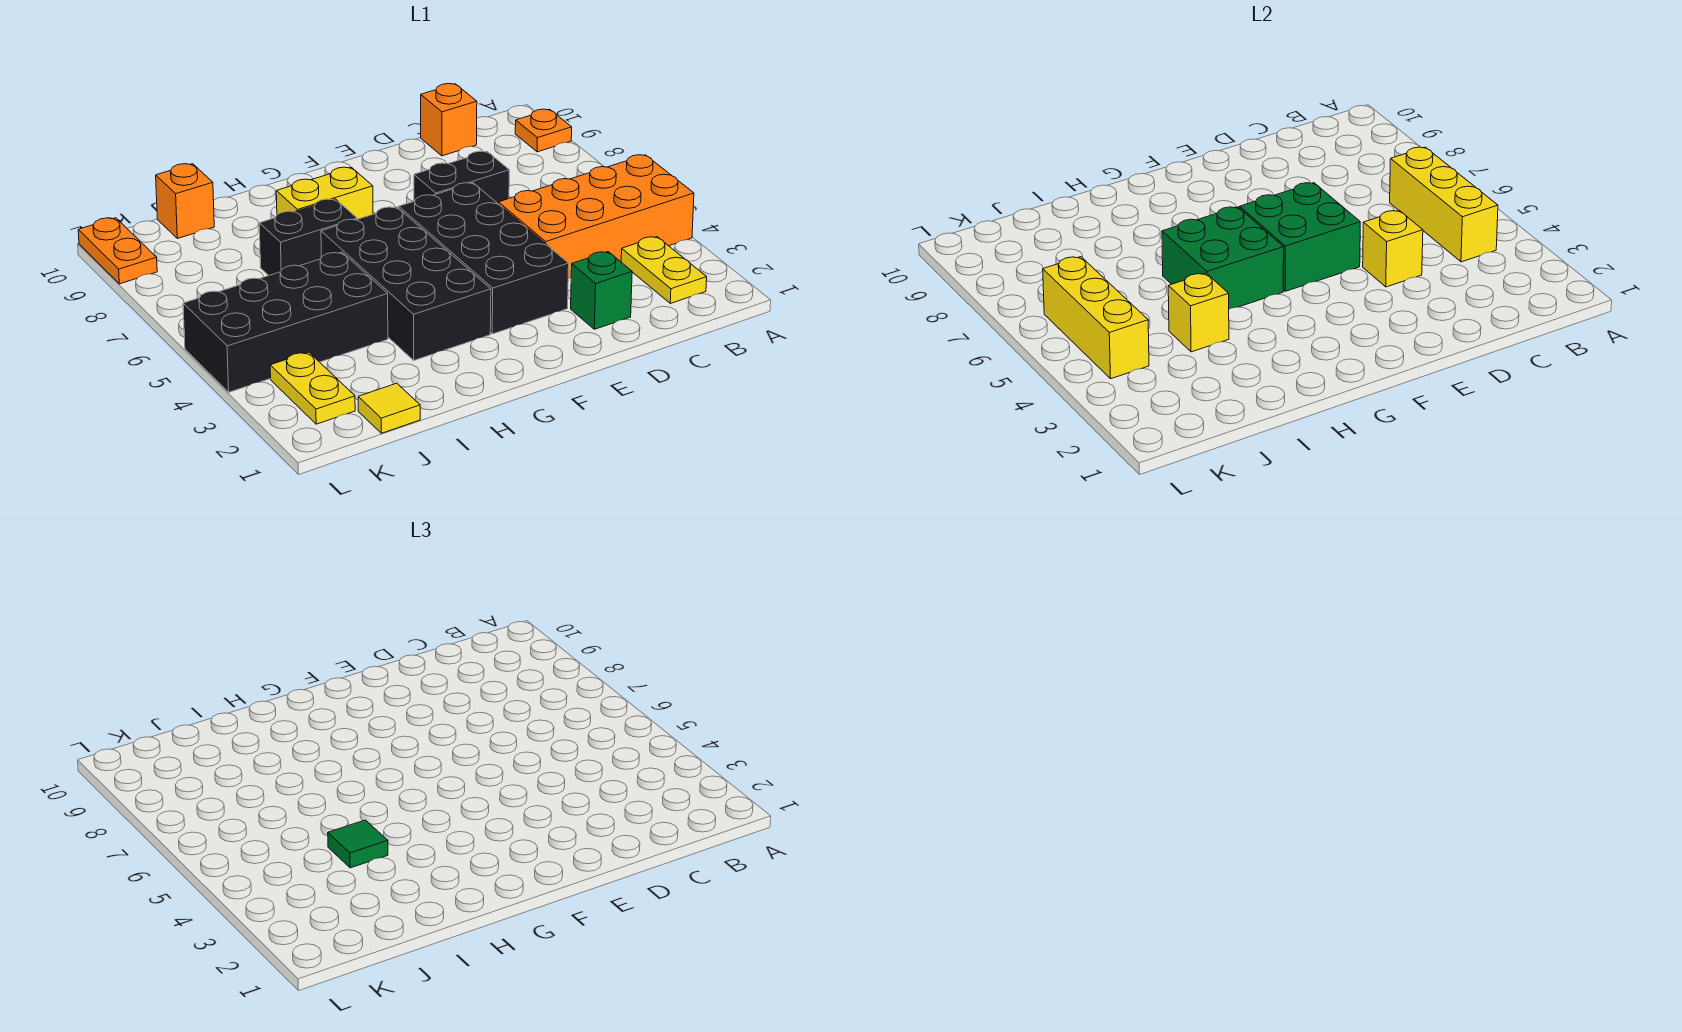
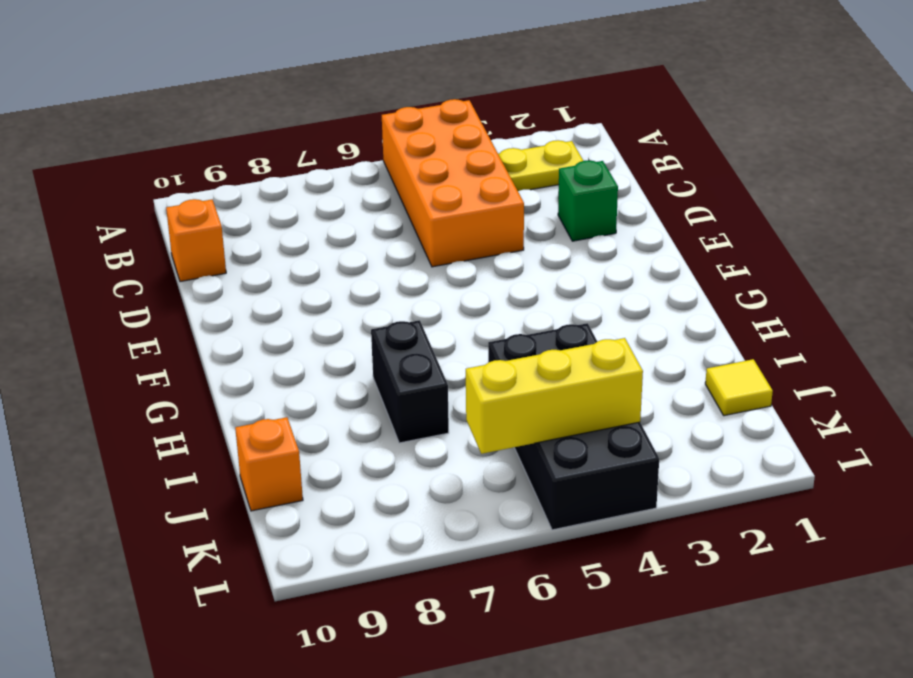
none -> orange plate A9 level 1
none -> black brick D7:E7 level 1
none -> black brick E3:F6 level 1

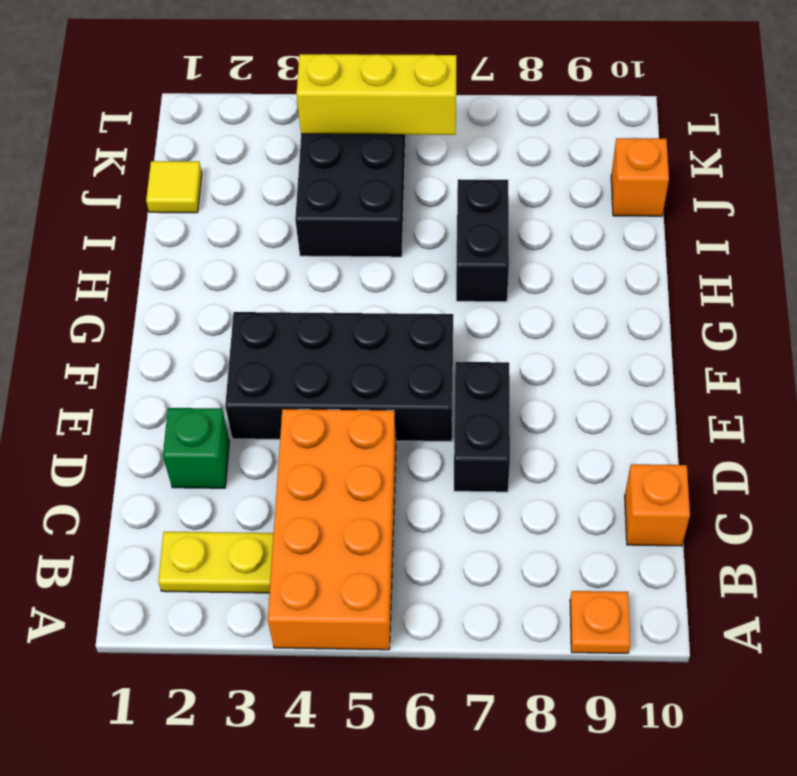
none -> black brick G3:H6 level 1
none -> yellow brick G8:H8 level 1
none -> yellow plate K2:K3 level 1

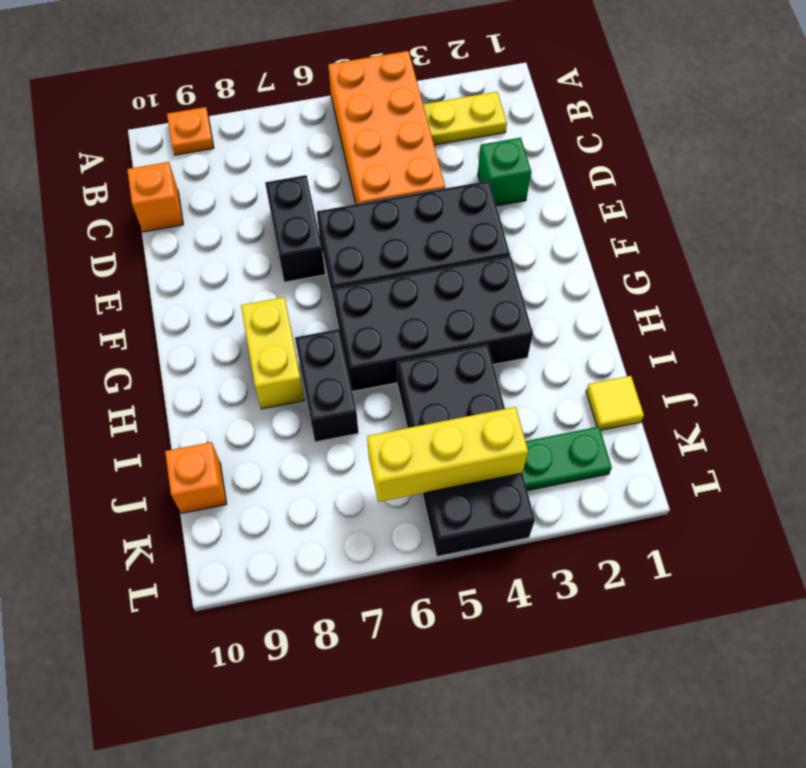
green plate K2:K3 level 1 -> yellow plate K2:K3 level 1
none -> orange plate L9:L10 level 1
none -> yellow brick B4:B6 level 2
none -> yellow brick D4 level 2

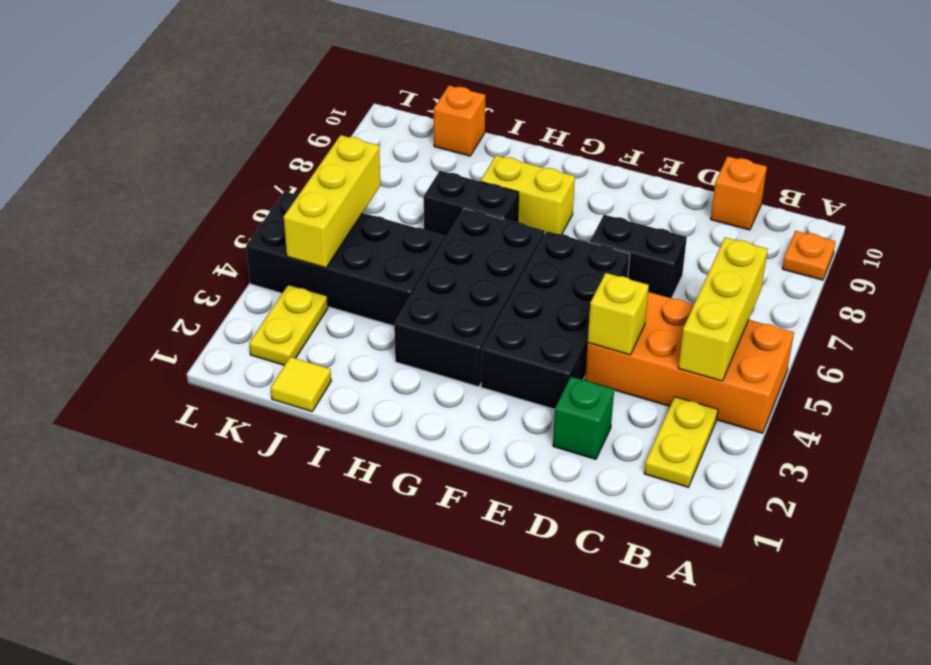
none -> orange plate L9:L10 level 1
none -> green brick E5:F6 level 2
none -> green brick G5:H6 level 2

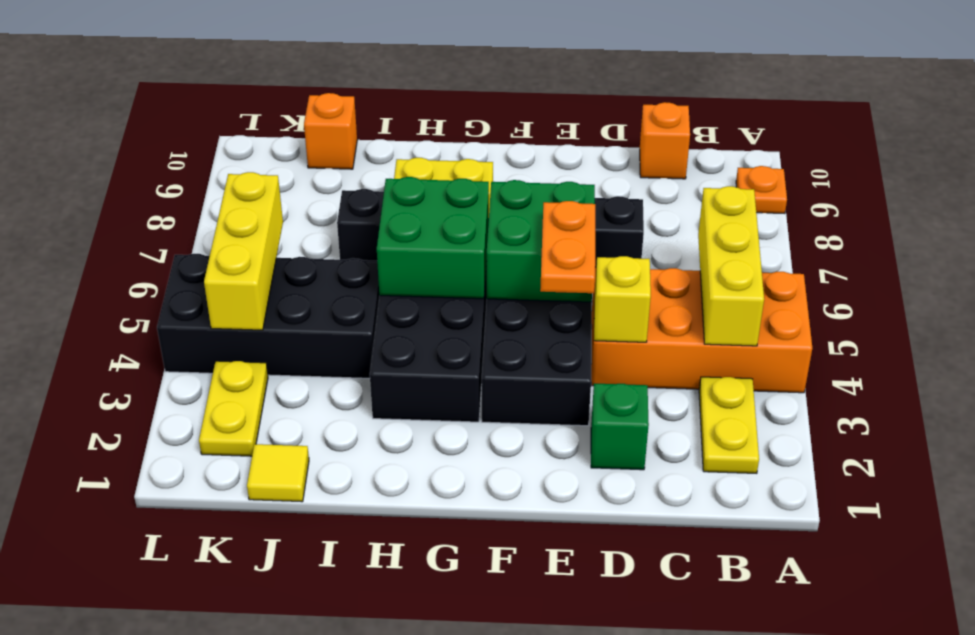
orange plate E4:E5 level 3 -> orange plate L9:L10 level 1
none -> yellow brick I4 level 2
none -> green tile I4 level 3

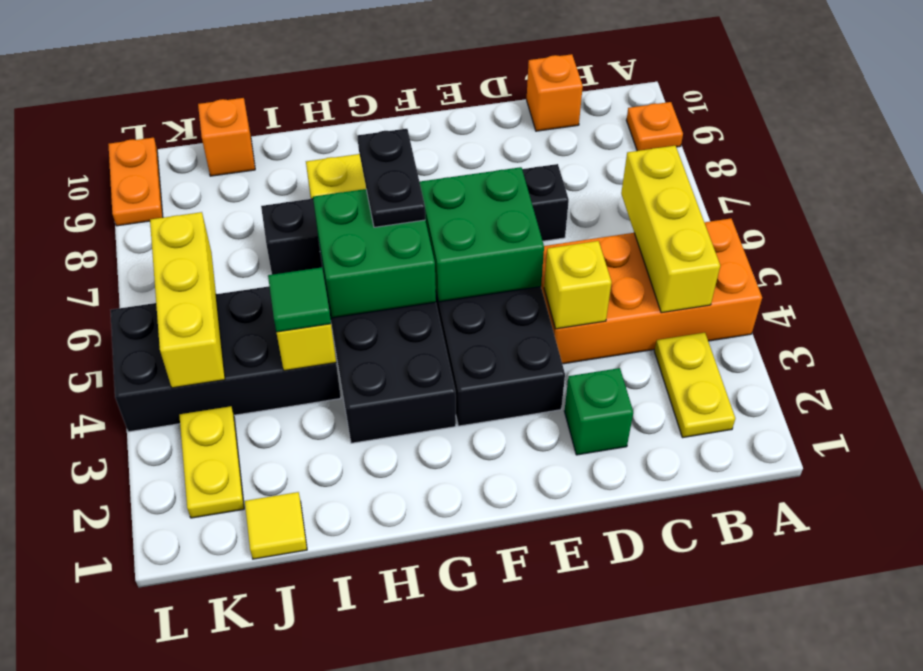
black plate G6:G7 level 3 -> none

